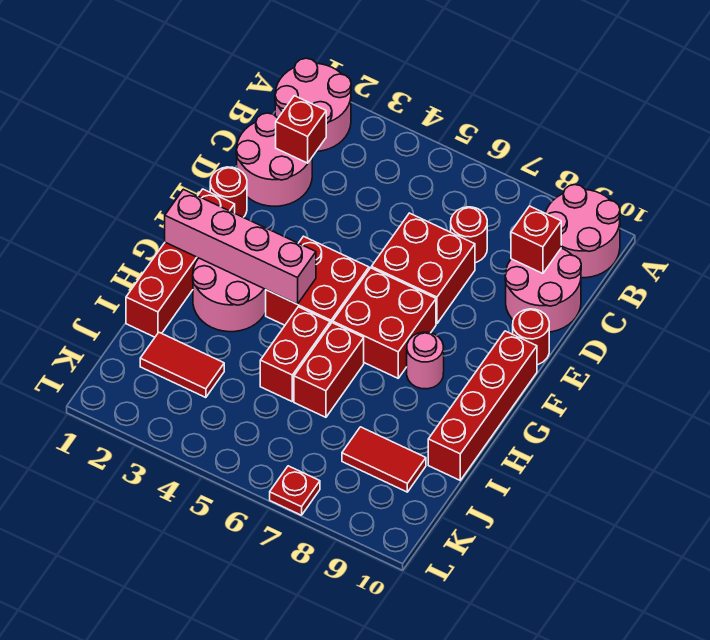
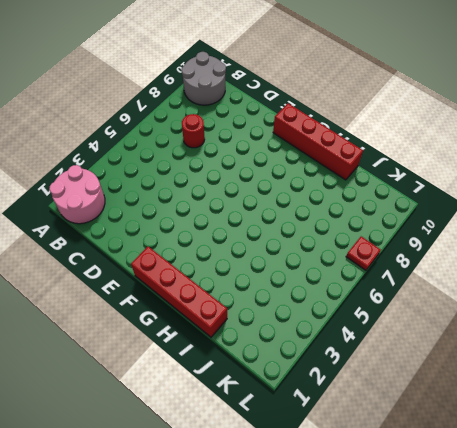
grey round brick A9:B10 level 1 -> pink round brick A9:B10 level 1
none -> pink round brick C1:D2 level 1
none -> pink round brick C9:D10 level 1
none -> red brick D6:E7 level 1

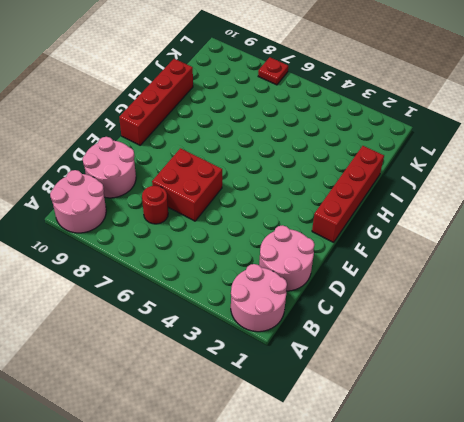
none -> red round brick E1 level 1
none -> red round brick E10 level 1
none -> red brick F4:G5 level 1

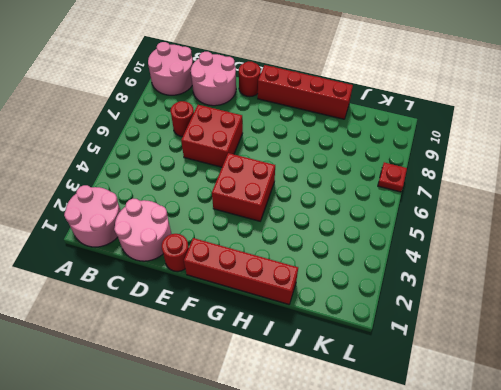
none -> red brick F6:G7 level 1
none -> pink round brick G2:H3 level 1
none -> pink round brick G8 level 1

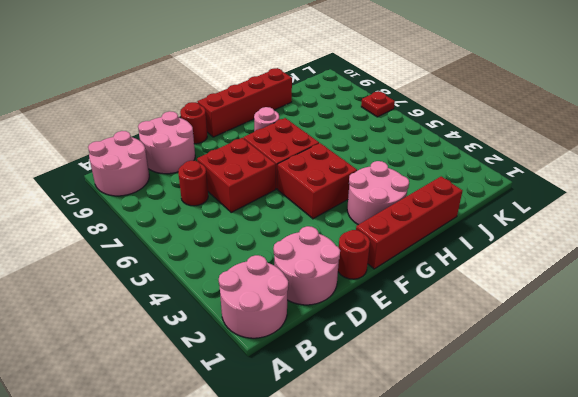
none -> red brick H5:I5 level 1
none -> red brick H6:I6 level 1
none -> red tile J2:J3 level 1

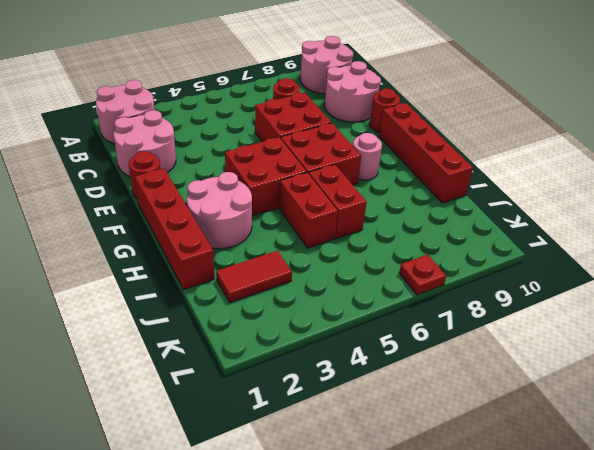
none -> red tile J8:J9 level 1
none -> red brick C2 level 2
none -> red brick C9 level 2

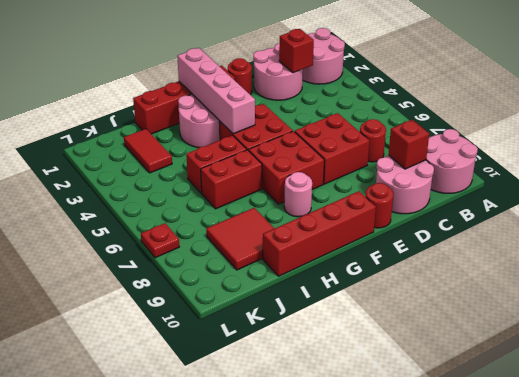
red tile I8:J9 level 1 -> red tile J8:J9 level 1

